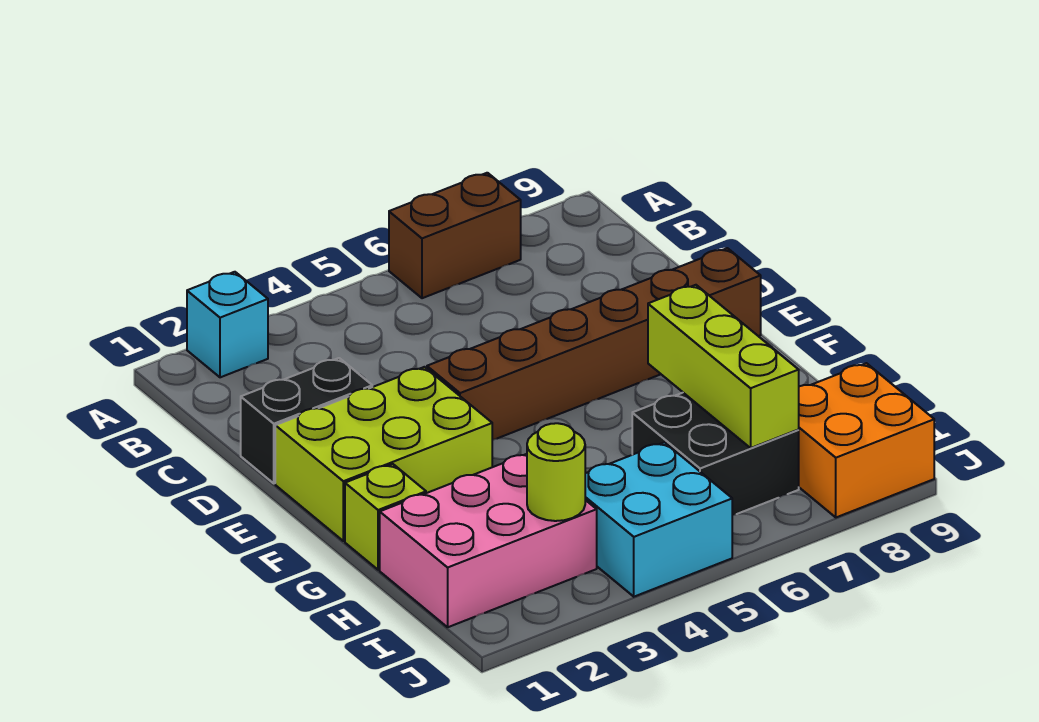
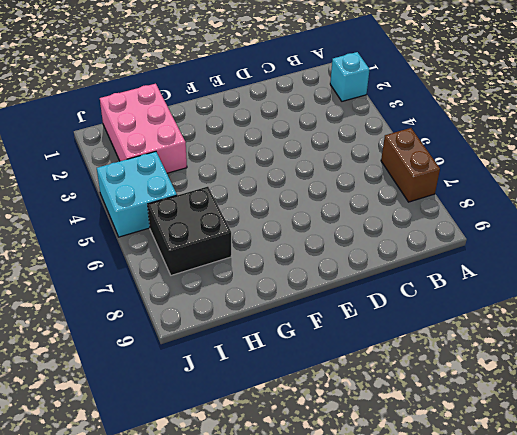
none -> black brick D1:D2 level 1
none -> lime brick E1:F3 level 1
none -> brown brick E4:E9 level 1

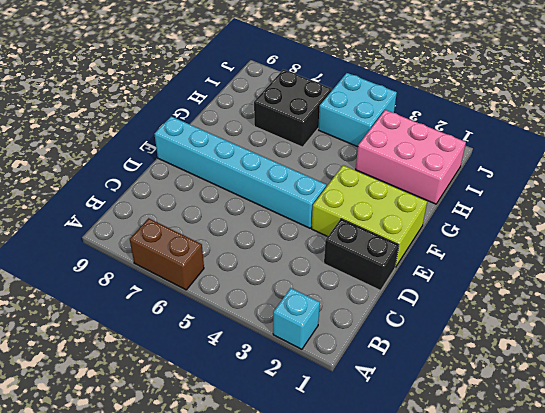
cyan brick E4:E9 level 1 -> brown brick E4:E9 level 1
none -> lime brick G1 level 1
none -> orange brick I8:J9 level 1
none -> lime brick G7:I7 level 2

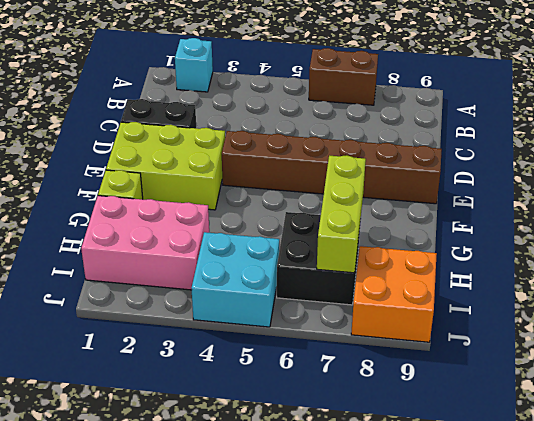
none -> lime round brick I3 level 2

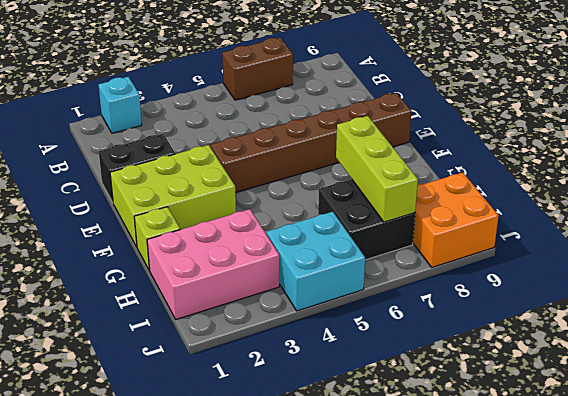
none -> lime round brick I3 level 2

